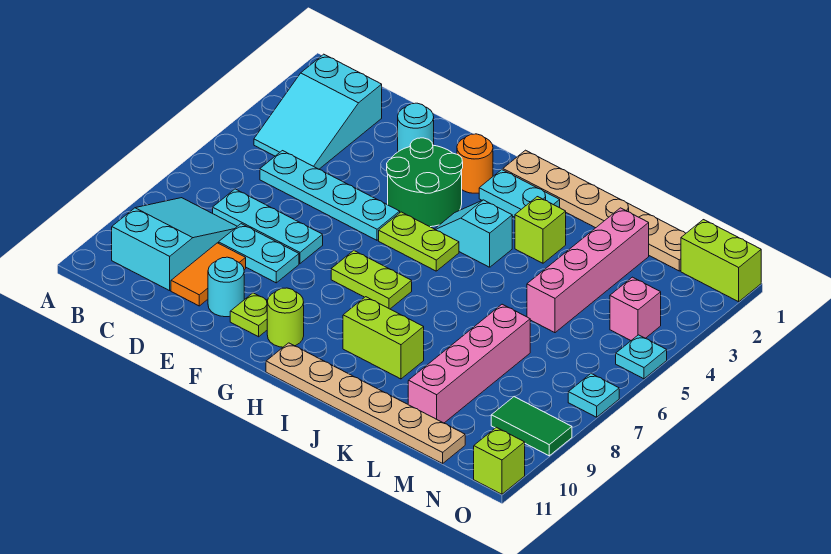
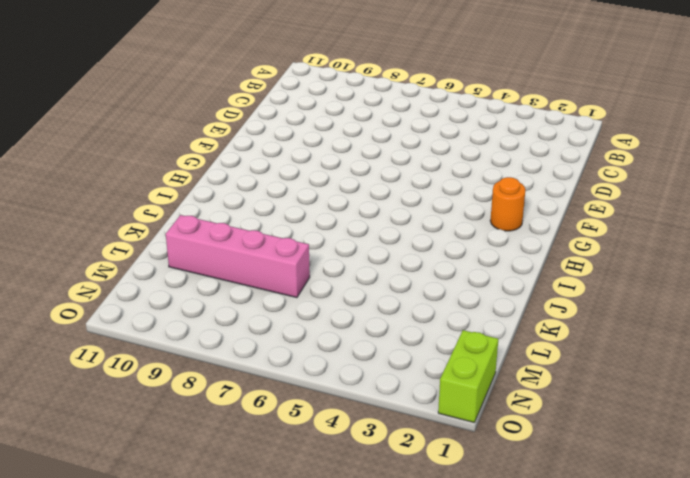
none -> cyan slope B2:C4 level 1 top 2
none -> cyan slope B8:C10 level 1 top 10
none -> cyan plate C5:F5 level 1

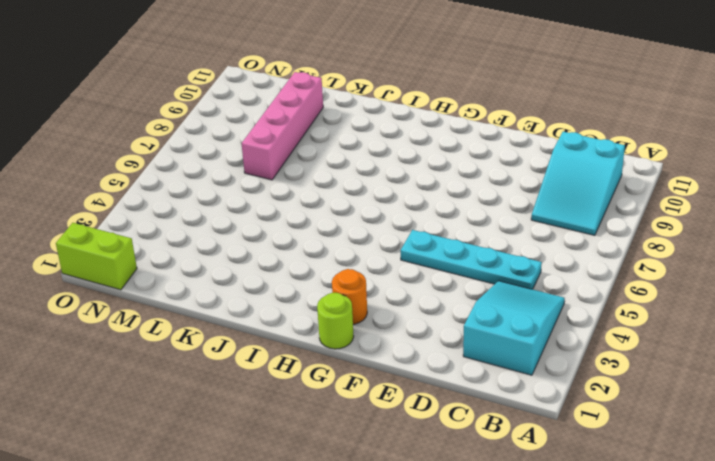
lime round brick G1 level 1 -> lime round brick G10 level 1
none -> cyan plate C7:E7 level 1
none -> cyan plate D8:E8 level 1
none -> orange tile D9:D10 level 1

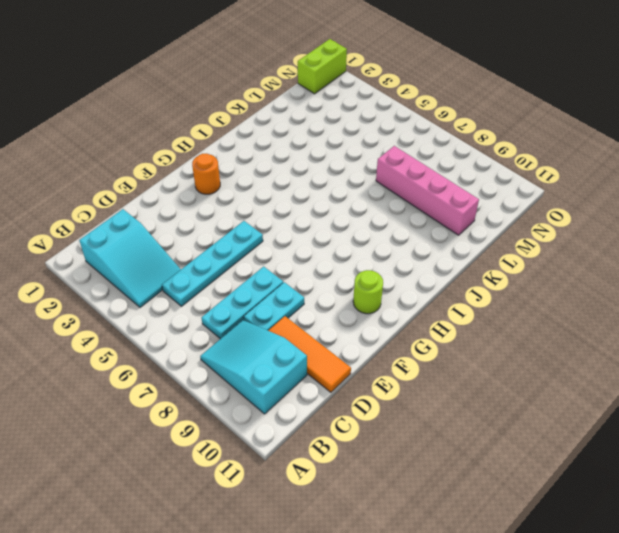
orange tile D9:D11 level 1 -> orange tile D9:D10 level 1
none -> cyan round brick E2 level 1
none -> cyan round brick E10 level 1
none -> green round brick F3:G4 level 1

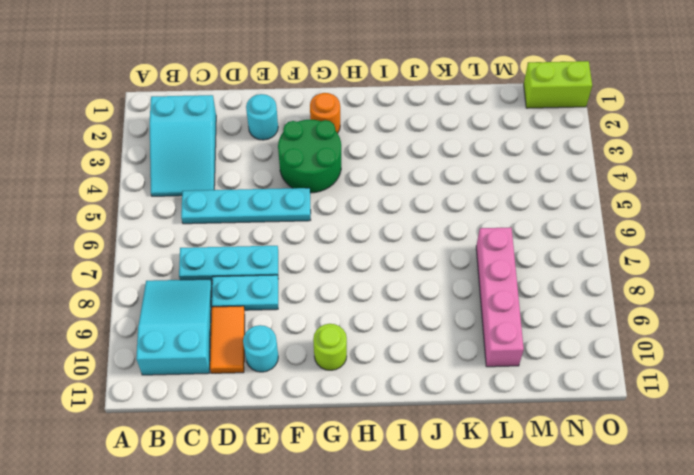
none -> lime plate F10 level 1
none -> lime plate G5:H5 level 1
none -> lime plate G7:H7 level 1

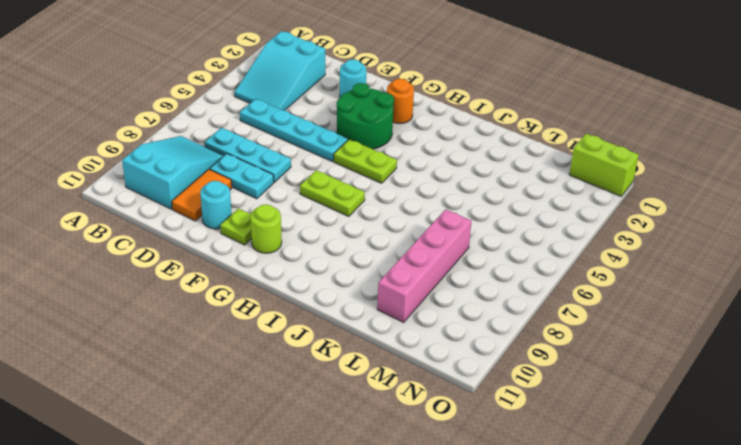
none -> tan plate H1:M1 level 1
none -> cyan plate H2:I2 level 1
none -> cyan slope H4:I4 level 1 top I

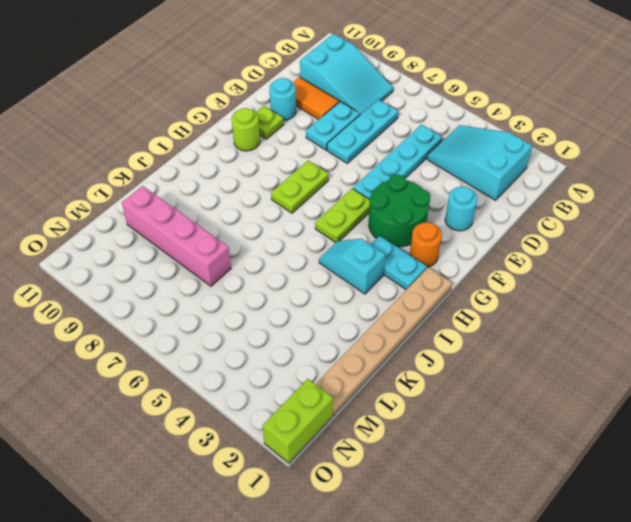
cyan plate H2:H3 level 1 -> cyan plate H2:I2 level 1
cyan slope I3:I4 level 1 top 3 -> cyan slope H4:I4 level 1 top I
none -> tan plate H11:M11 level 1
none -> lime brick I9:J9 level 1
none -> lime brick J3 level 1

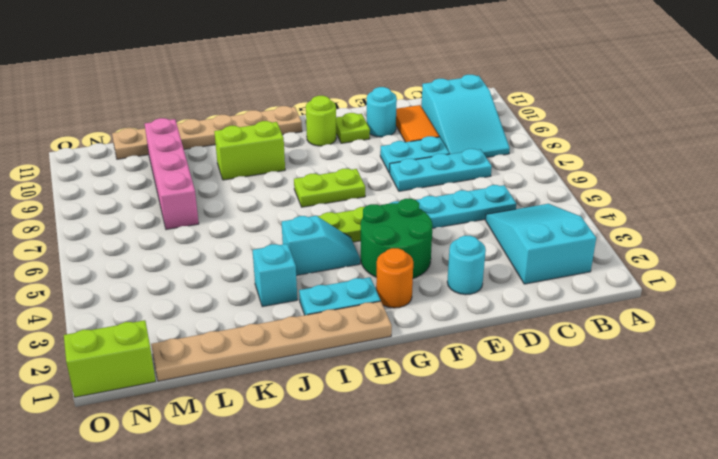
cyan brick J3 level 1 -> lime brick J3 level 1
none -> pink brick L2:L5 level 1
none -> pink brick N4 level 1
none -> green tile N9:O9 level 1

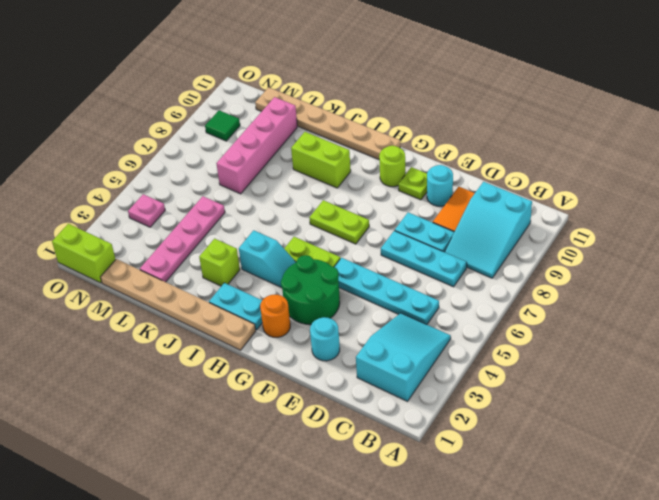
pink plate L2:L5 level 1 -> pink brick L2:L5 level 1
pink plate N4 level 1 -> pink brick N4 level 1
green tile N9 level 1 -> green tile N9:O9 level 1
none -> cyan plate O5 level 1
none -> cyan plate O7 level 1
none -> lime brick O11 level 1

